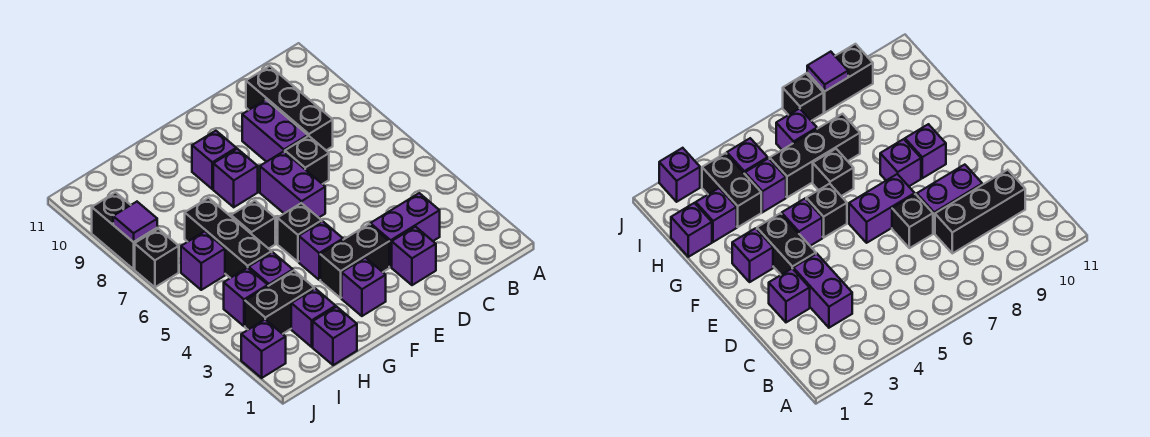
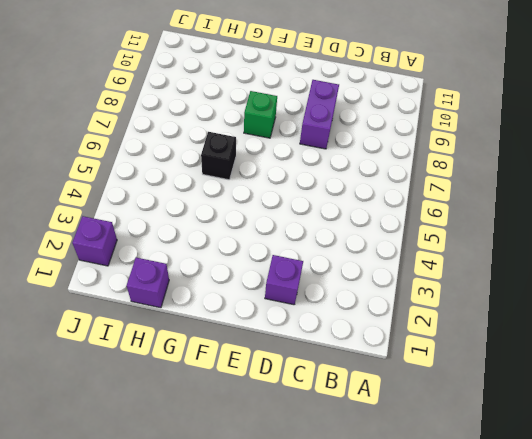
green brick F8 level 1 -> purple brick F8 level 1
none -> purple brick C3:D3 level 1
none -> black brick C8:C10 level 1
none -> black brick D7 level 1

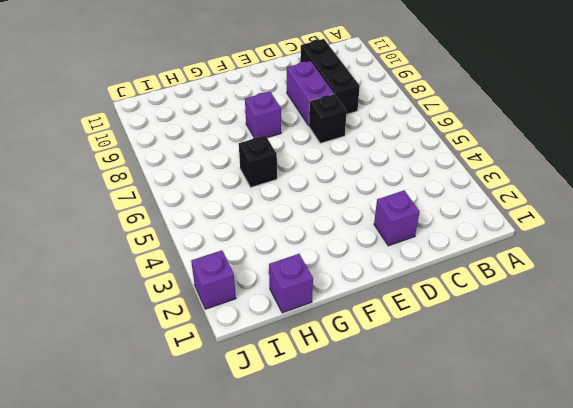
none -> purple brick C3:D3 level 1
none -> black brick E3:F3 level 1
none -> purple brick E6:E7 level 1

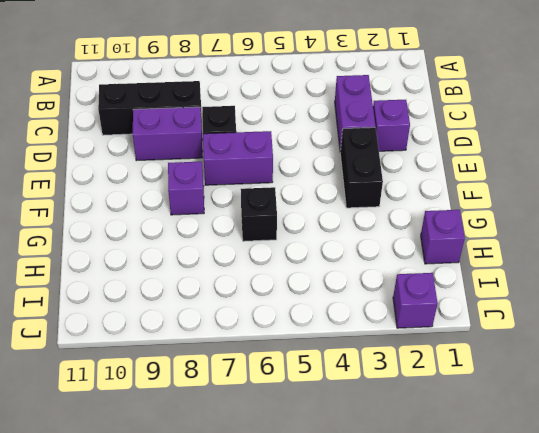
none -> purple brick F2 level 1
none -> purple brick F4 level 1
none -> black brick F5 level 1

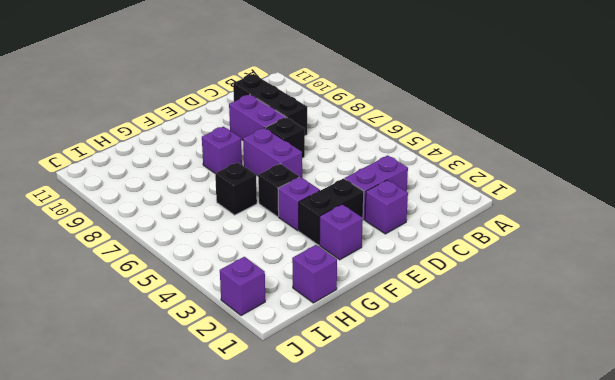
none -> purple brick F9 level 1
none -> purple brick H2 level 1
none -> black brick H3:I3 level 1

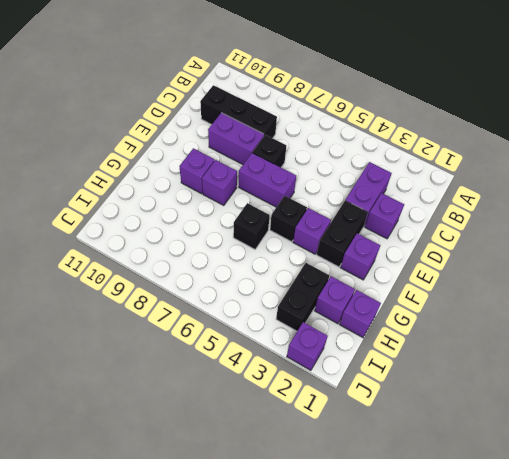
none -> purple brick H4 level 1
none -> black brick H5:H7 level 1
none -> purple brick I4 level 1

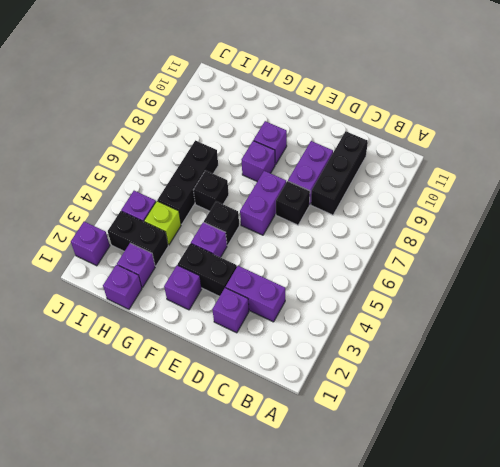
lime brick H4 level 1 -> purple brick H4 level 1
none -> purple brick I6 level 1
none -> black brick J7 level 1
none -> black brick J8:J9 level 1

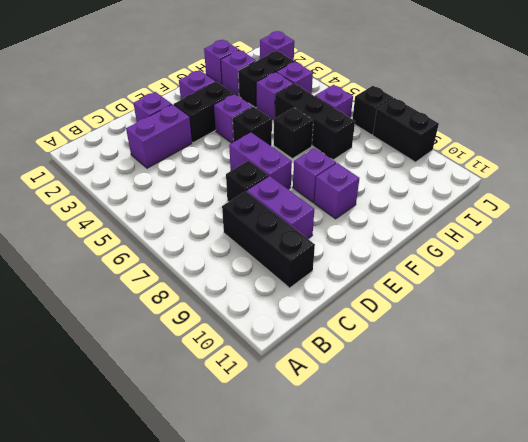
none -> purple tile J8 level 2

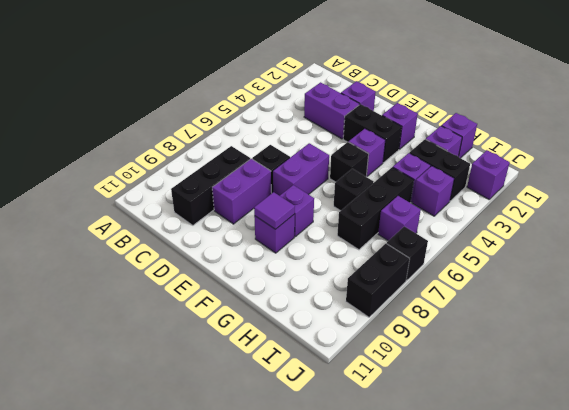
purple tile F9 level 2 -> purple tile J8 level 2

